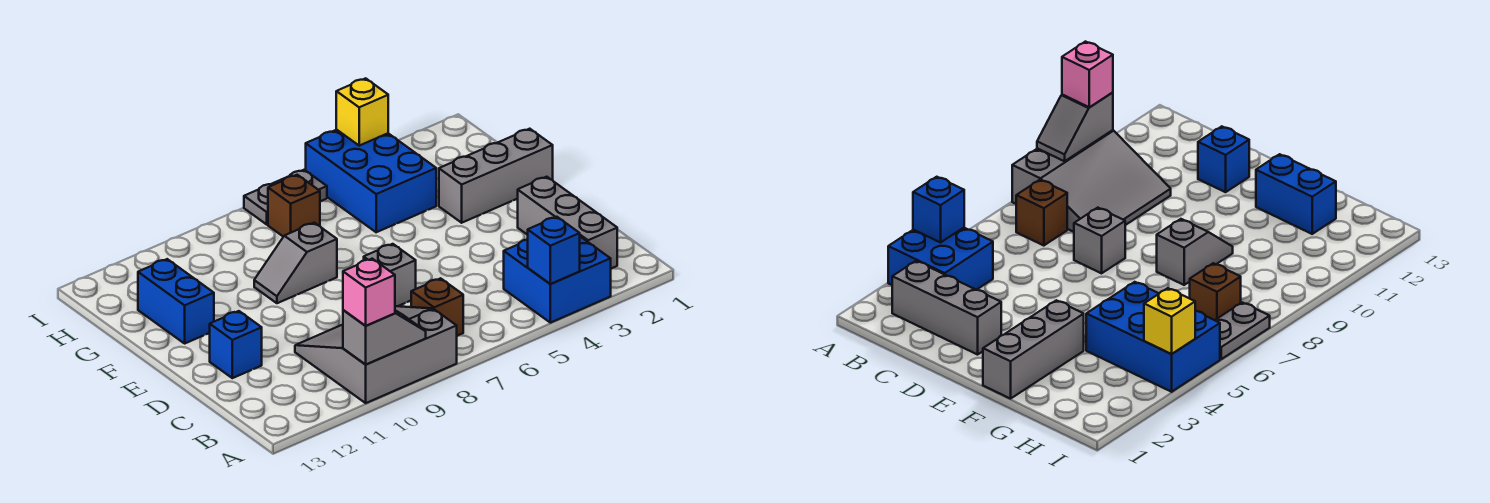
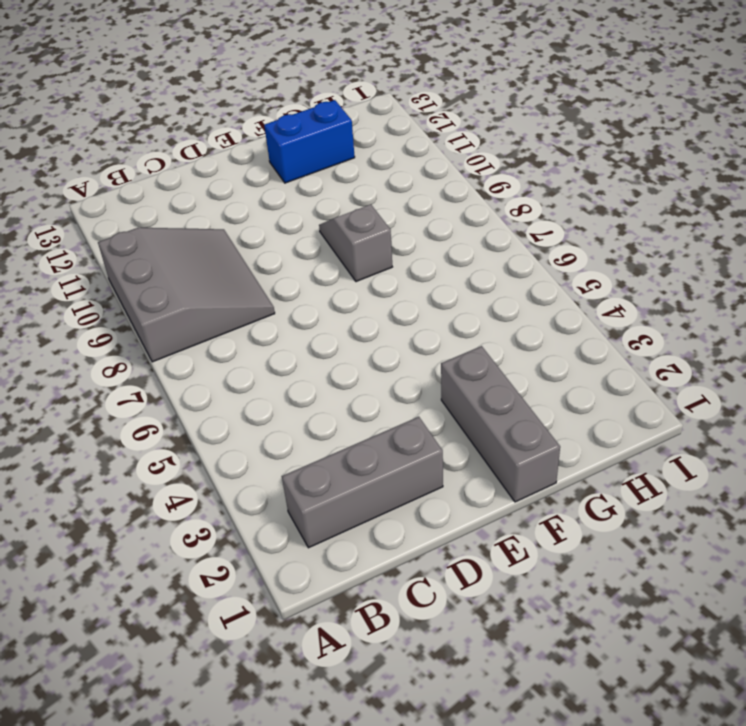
none -> blue brick A3:B4 level 1
none -> brown brick B7 level 1
none -> grey brick D7 level 1

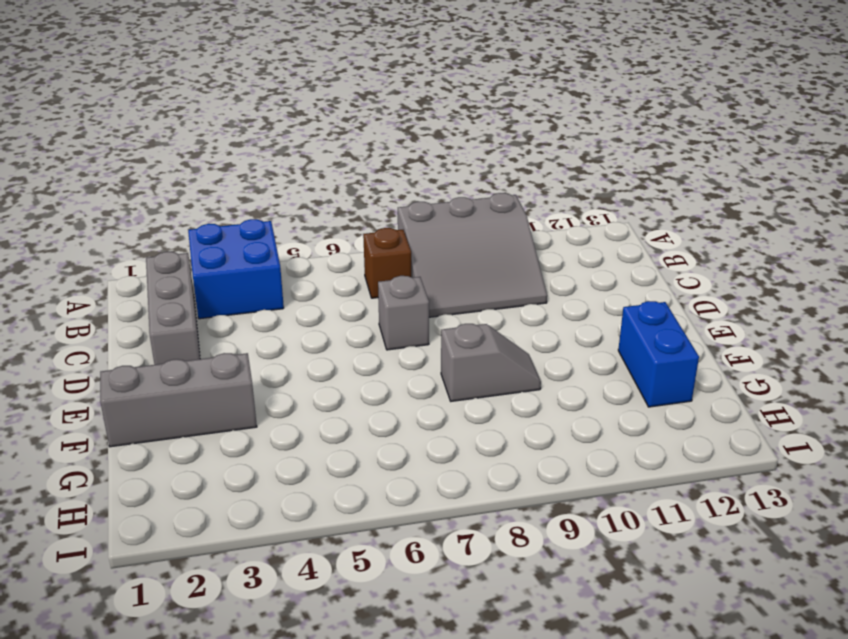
none -> blue brick D12 level 1
none -> blue brick G4:I5 level 1
none -> brown brick H7 level 1

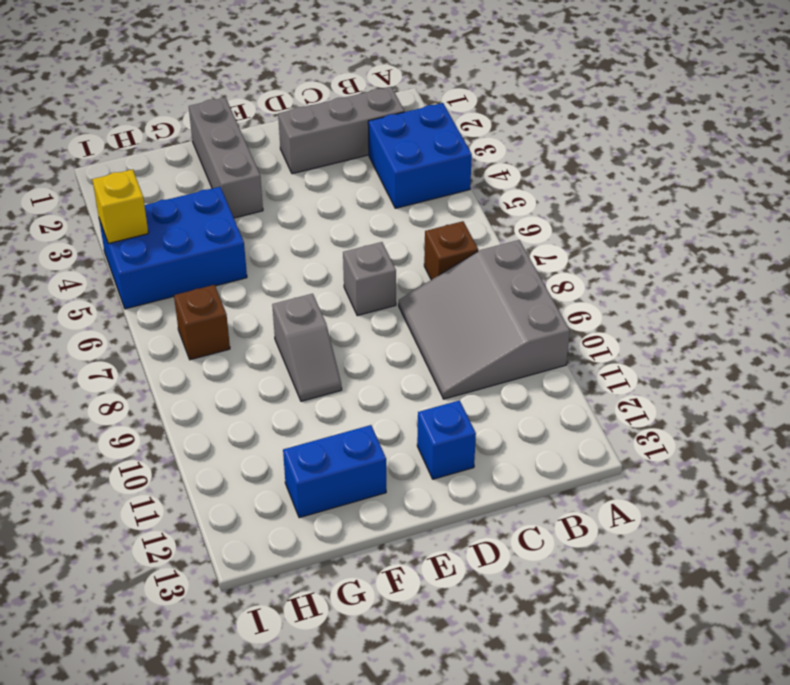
none -> grey plate I6:I7 level 1
none -> blue brick A4 level 2
none -> grey slope A9:A10 level 2 top 10

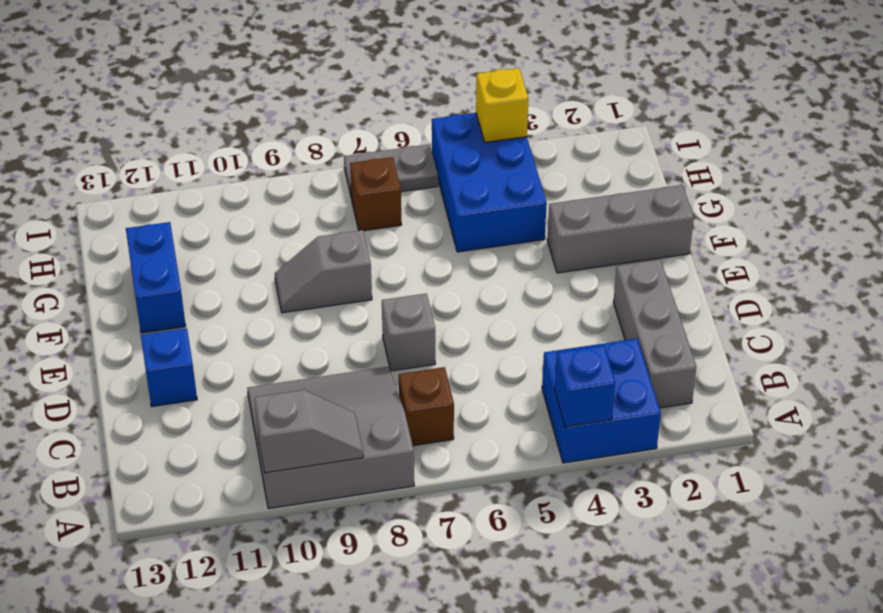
none -> pink brick A10 level 3

